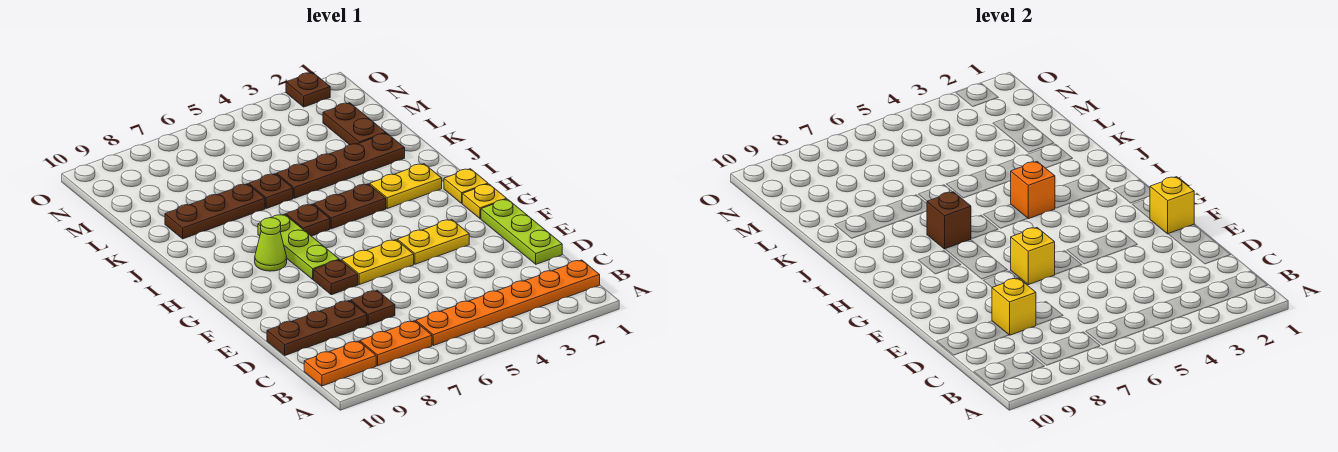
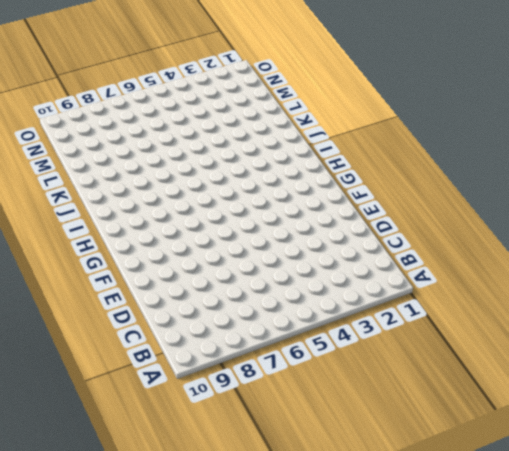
none -> orange plate B1:B6 level 1
none -> orange plate B7:B8 level 1
none -> orange plate B9:B10 level 1

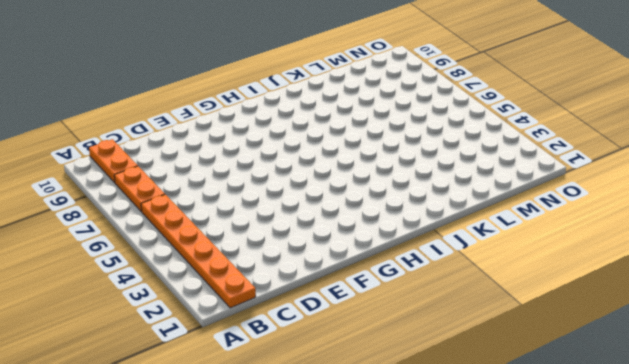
none -> lime plate D1:F1 level 1
none -> brown plate D7 level 1
none -> brown plate D8:D10 level 1

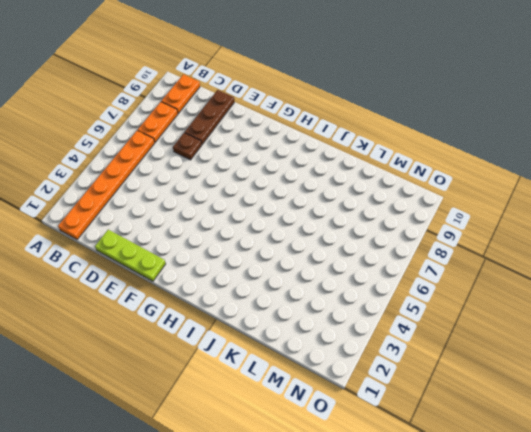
none -> yellow plate F3:F4 level 1
none -> yellow plate F5:F6 level 1
none -> brown plate F7 level 1

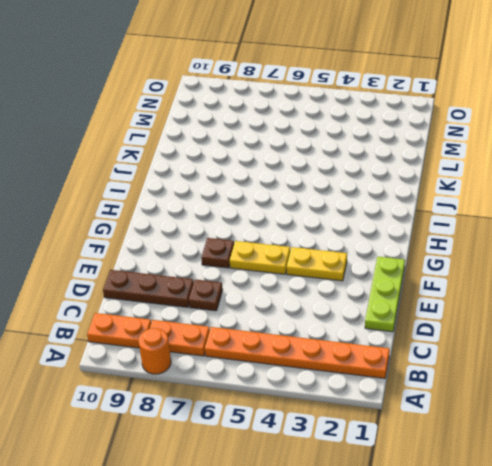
orange round brick A8 level 1 -> none
none -> yellow plate G1 level 1
none -> lime plate G7:I7 level 1
none -> yellow plate H1 level 1

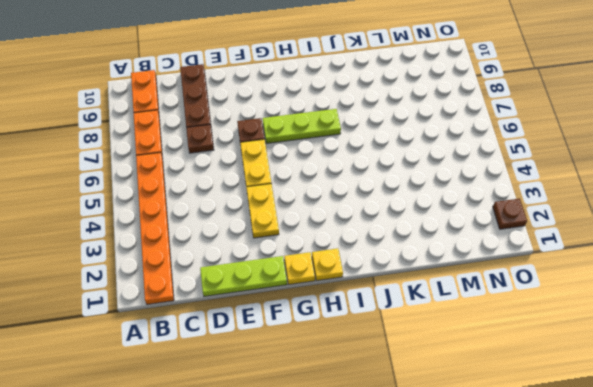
none -> lime cone H8 level 1
none -> yellow plate I2:I3 level 1
none -> brown plate I4:I5 level 1

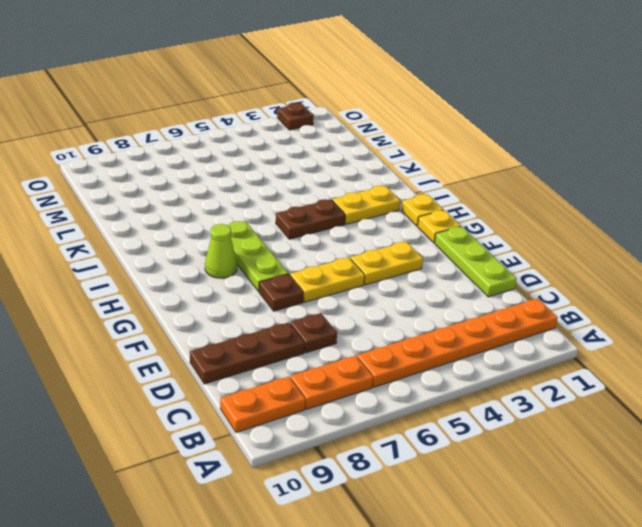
none -> brown plate I6 level 1
none -> brown plate K2:K5 level 1
none -> brown plate K6 level 1

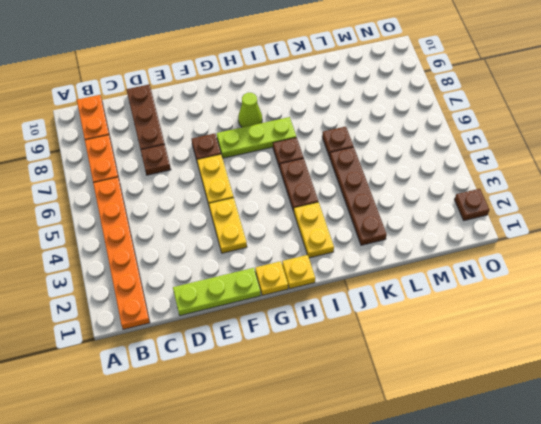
none -> brown plate K7:K9 level 1
none -> brown plate L2:M2 level 1
none -> yellow brick D8 level 2

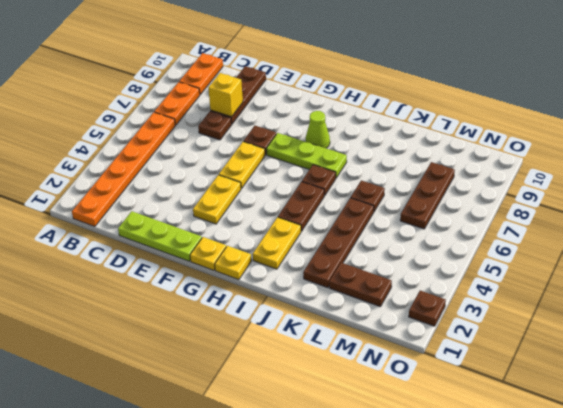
brown plate M6:M8 level 1 -> brown plate K7:K9 level 1
none -> yellow brick F1 level 2
none -> yellow brick F6 level 2
none -> orange brick I4 level 2

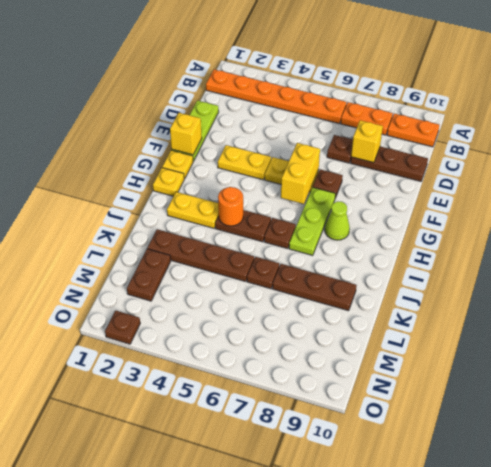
yellow brick F6:G6 level 2 -> yellow brick F6 level 2
orange round brick I4 level 2 -> orange brick I4 level 2
none -> brown brick I7 level 2

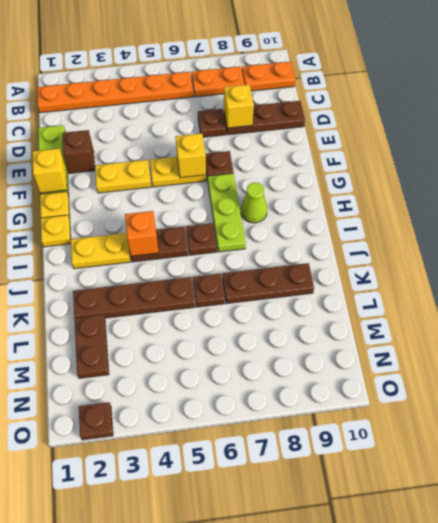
brown brick E2 level 1 -> brown brick I7 level 2

